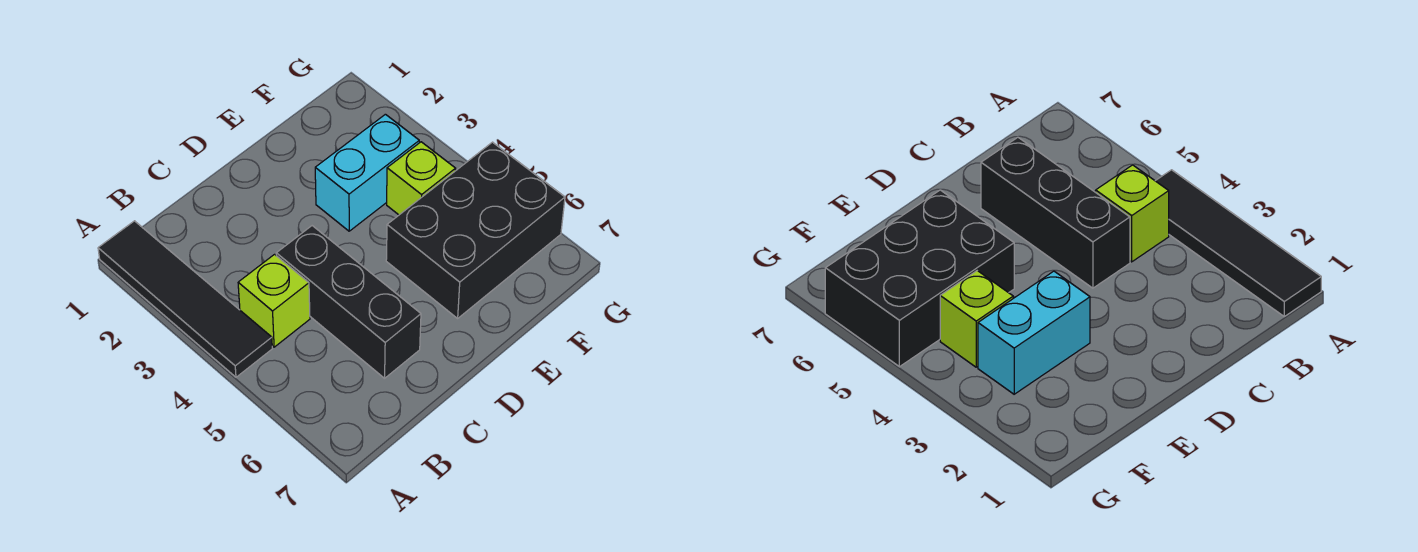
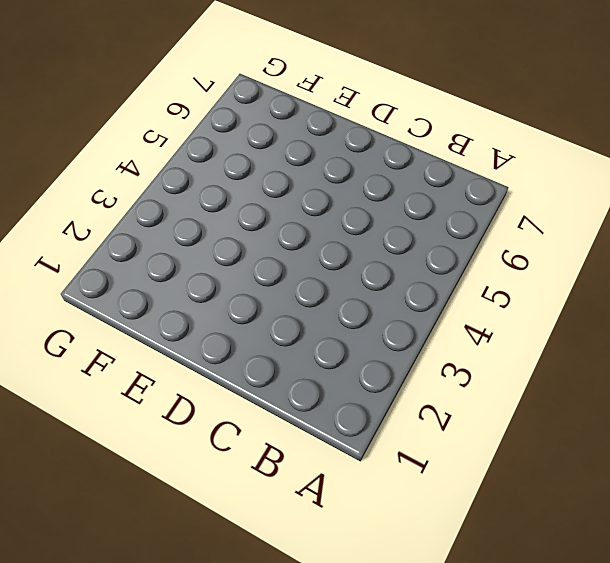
none -> black tile A1:A4 level 1
none -> lime brick B4 level 1

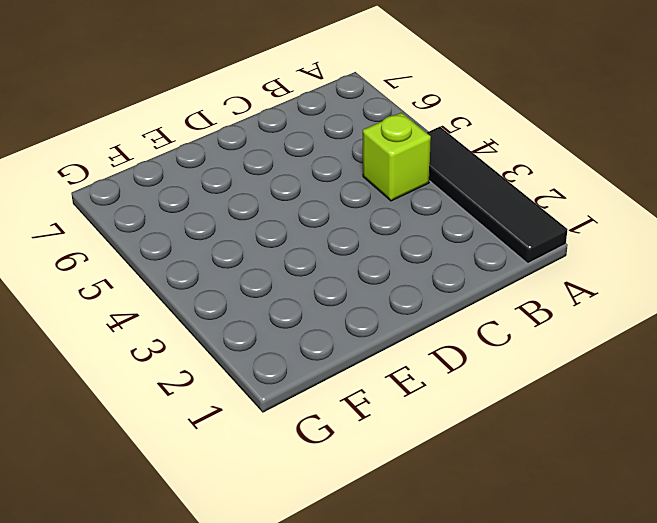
none -> black brick C4:C6 level 1
none -> cyan brick E3:F3 level 1

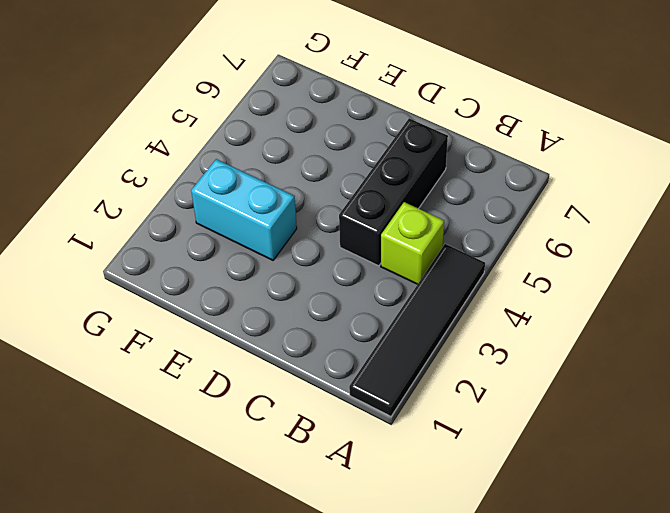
none -> black brick E5:G6 level 1
none -> lime brick F4 level 1

